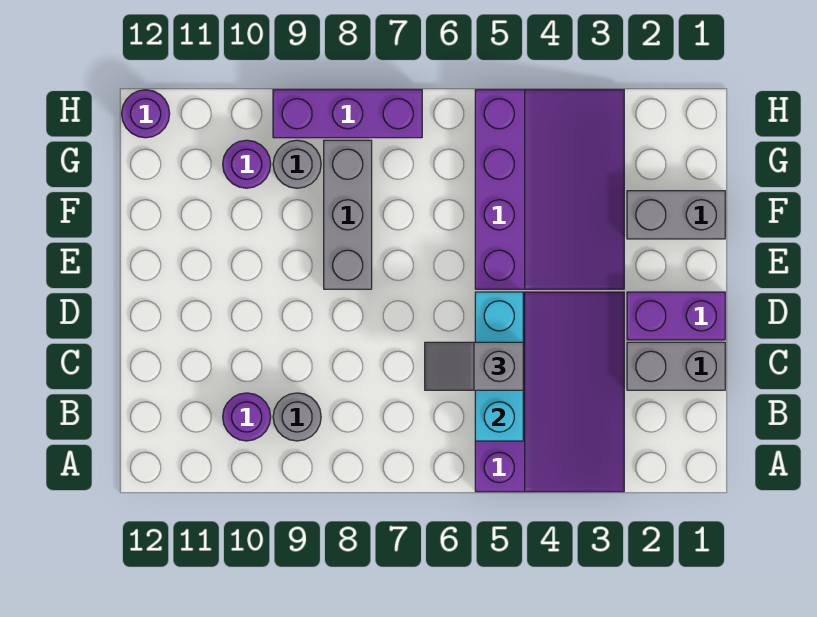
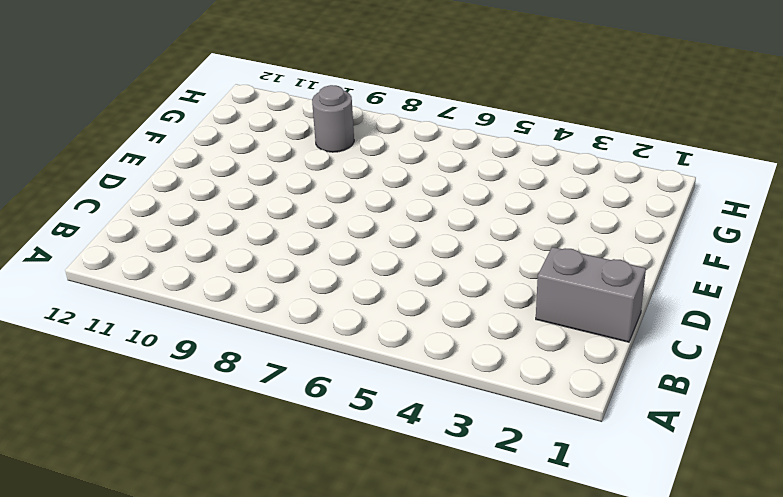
none -> purple slope A3:D5 level 1 top 5
none -> grey round brick B9 level 1
none -> purple round brick B10 level 1

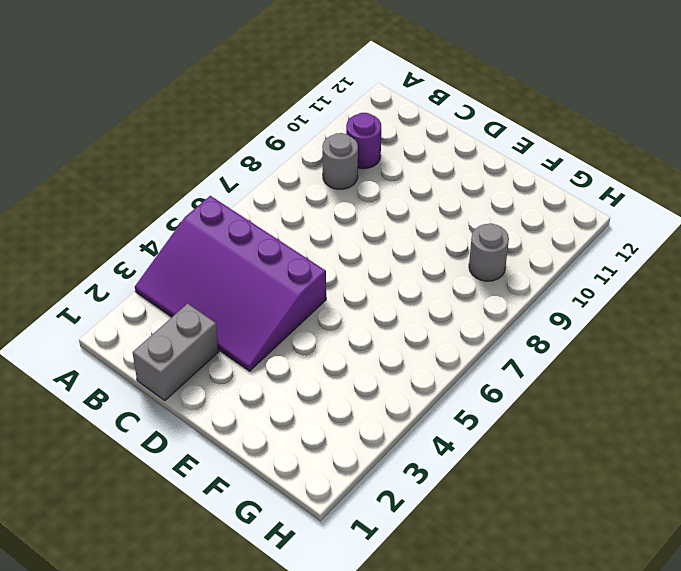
none -> purple brick D1:D2 level 1
none -> purple slope E3:H5 level 1 top 5
none -> grey brick E8:G8 level 1

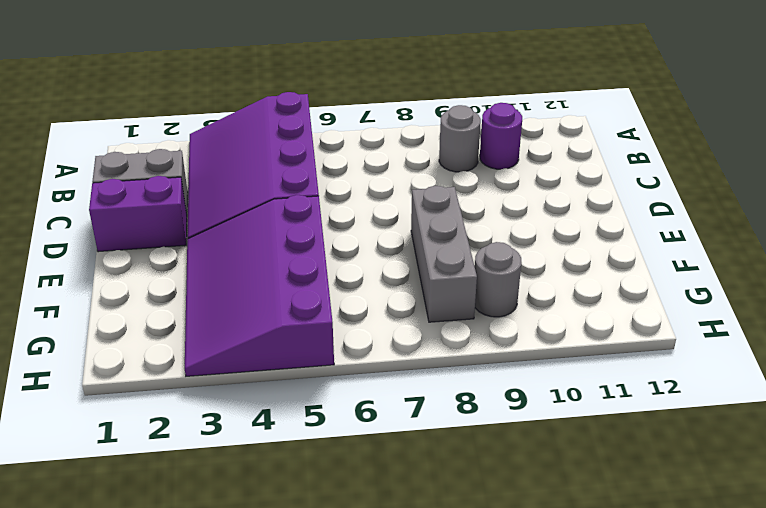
none -> grey brick F1:F2 level 1
none -> purple round brick G10 level 1
none -> purple brick H7:H9 level 1

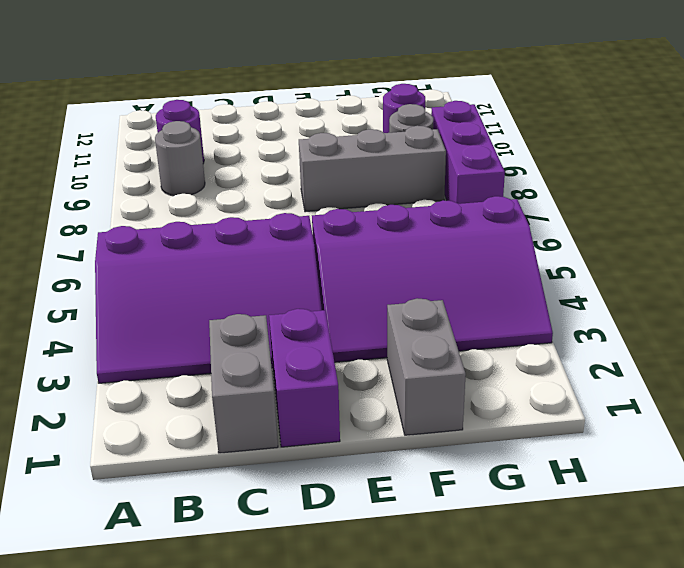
none -> purple round brick H12 level 1
none -> cyan brick B5:D5 level 2
none -> grey slope C5:C6 level 3 top 5

